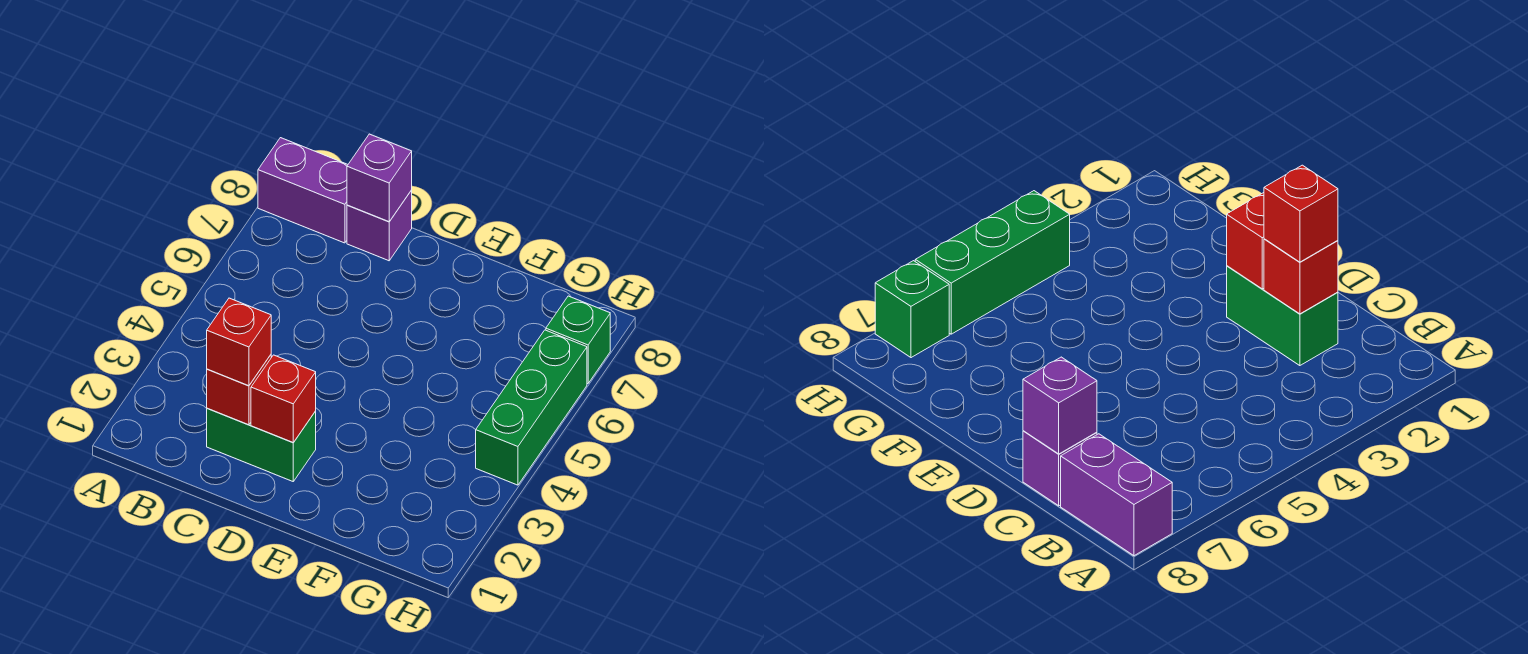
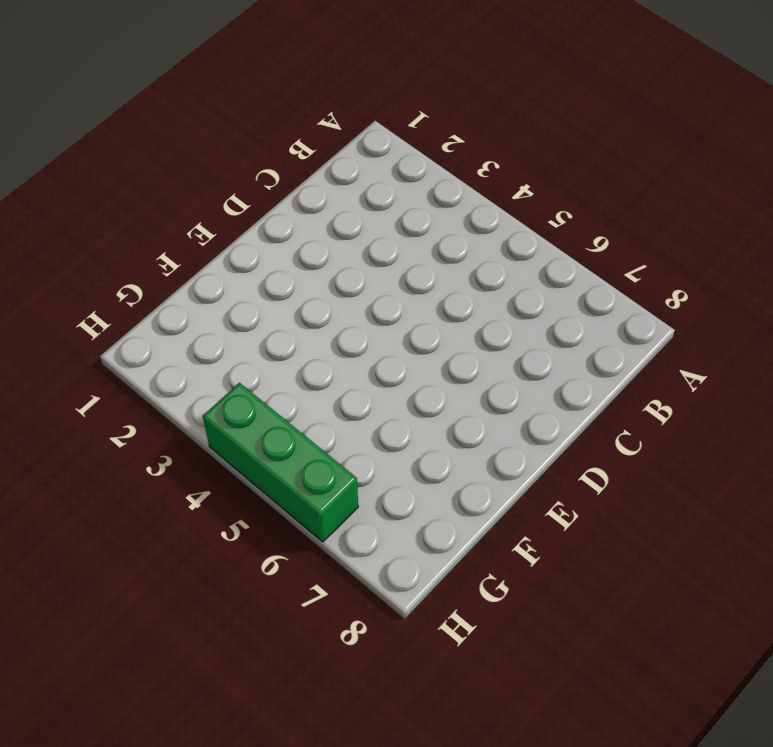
none -> purple brick A8:B8 level 1
none -> green brick C2:D2 level 1

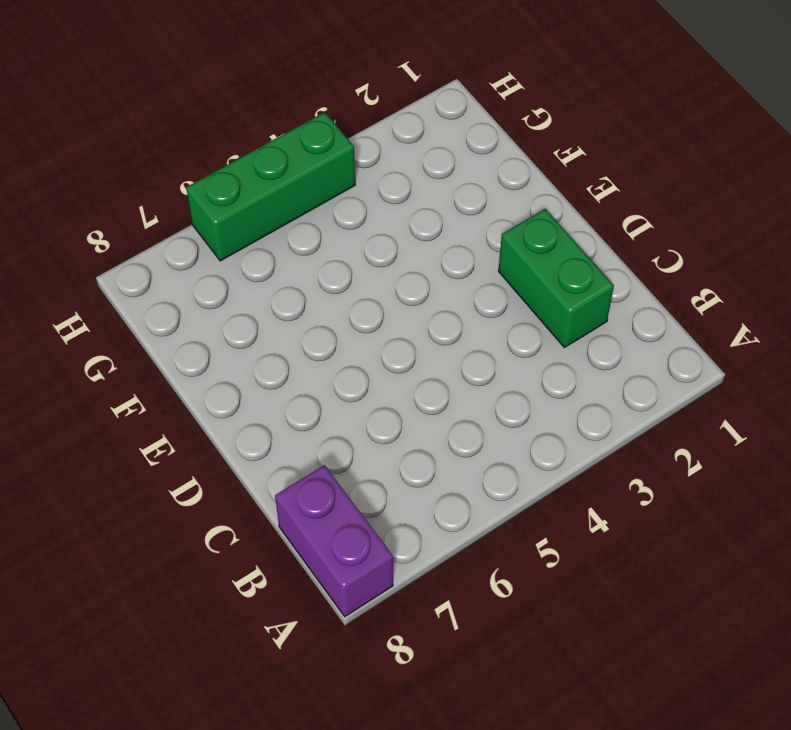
none -> purple brick C8 level 1
none -> green brick H7 level 1

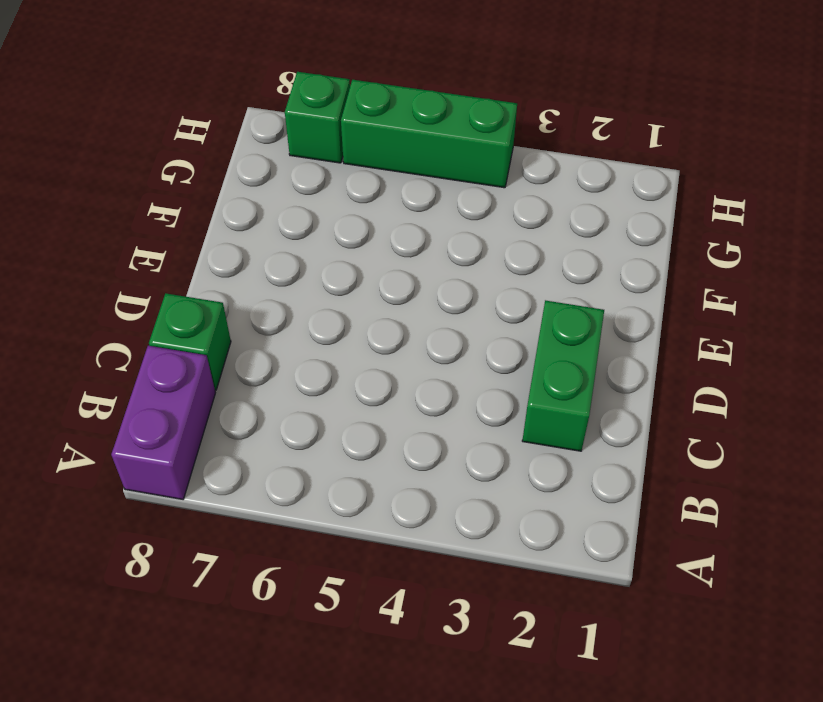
green brick C8 level 1 -> purple brick C8 level 1
none -> red brick C2 level 2
none -> purple brick C8 level 2

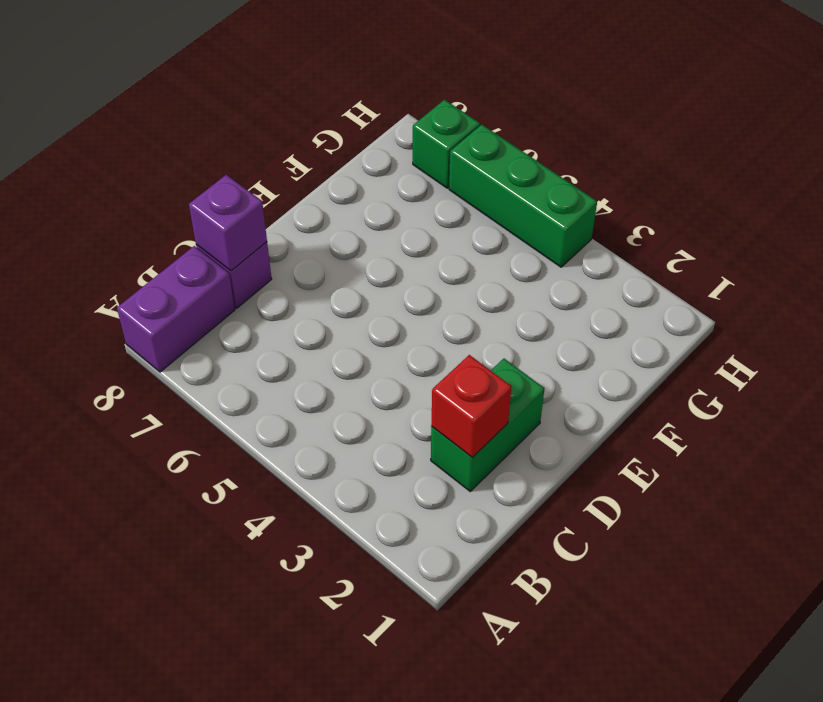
none -> red brick D2 level 2
none -> red brick C2 level 3

